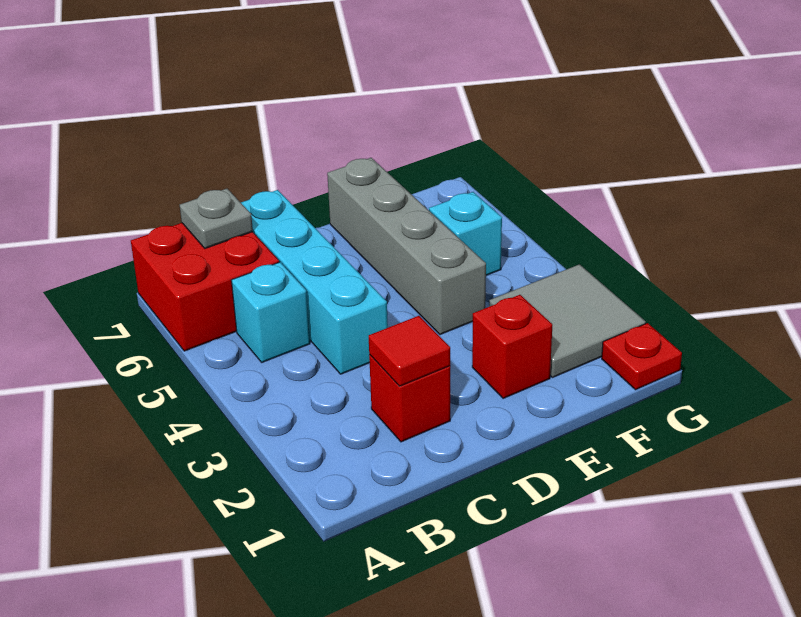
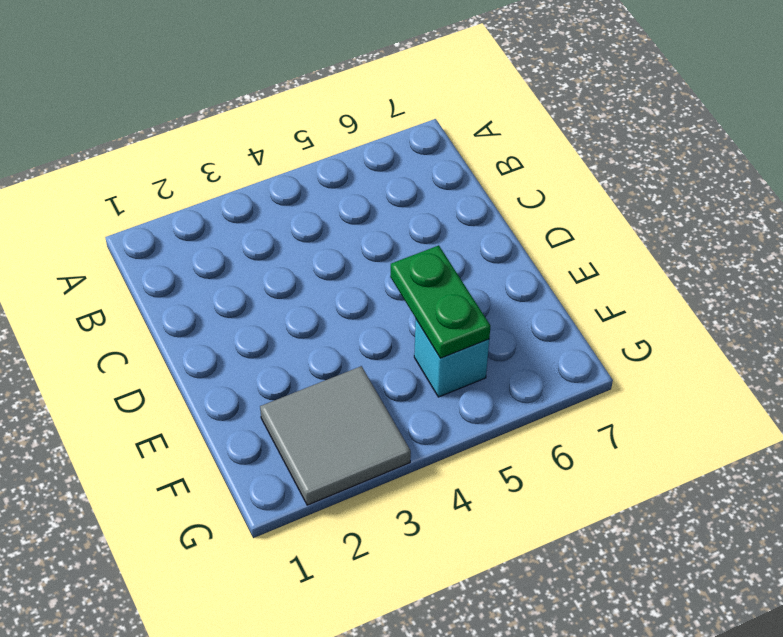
green plate E5:F5 level 2 -> none
none -> red brick A6:B7 level 1
none -> cyan brick B5 level 1

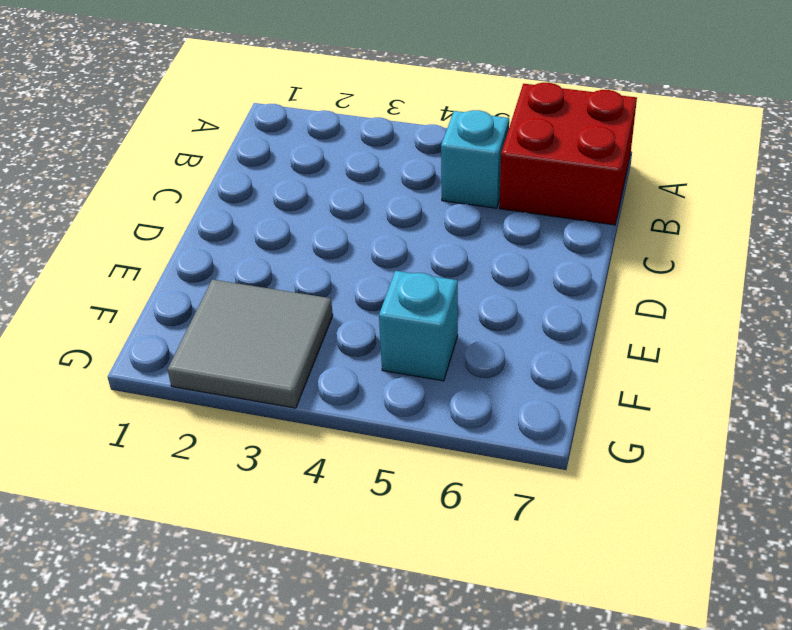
none -> red brick C2 level 1
none -> cyan brick C4:C7 level 1

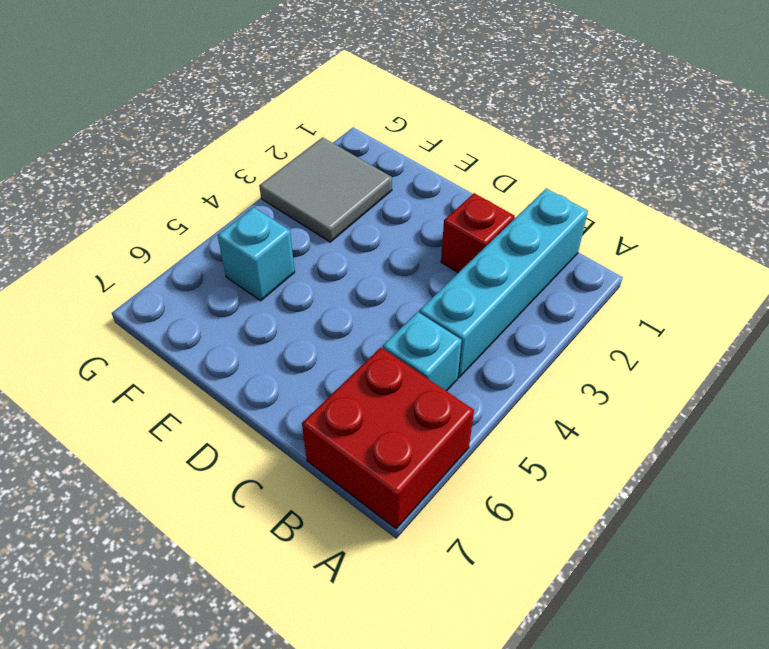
cyan brick B1:B4 level 1 -> cyan brick C4:C7 level 1
none -> red brick E2 level 1
none -> grey brick E4:E7 level 1

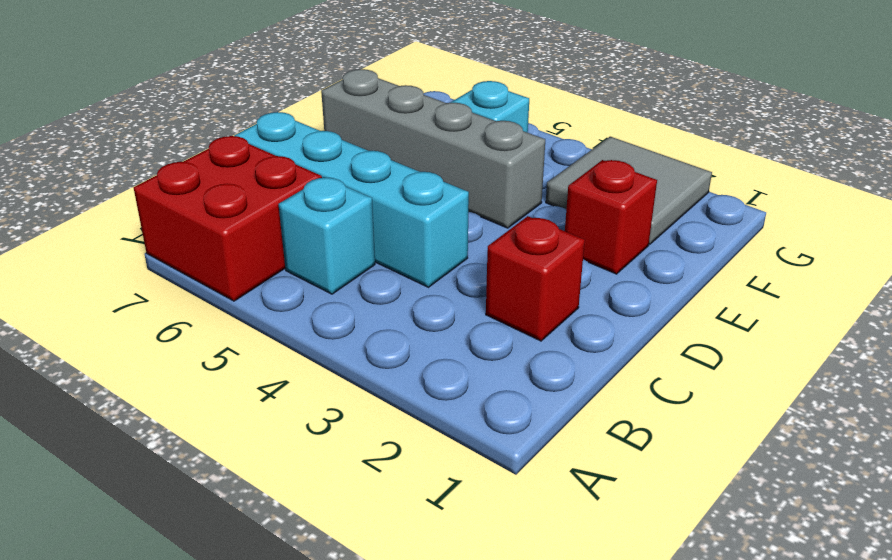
none -> red plate G1 level 1
none -> grey plate B7 level 2

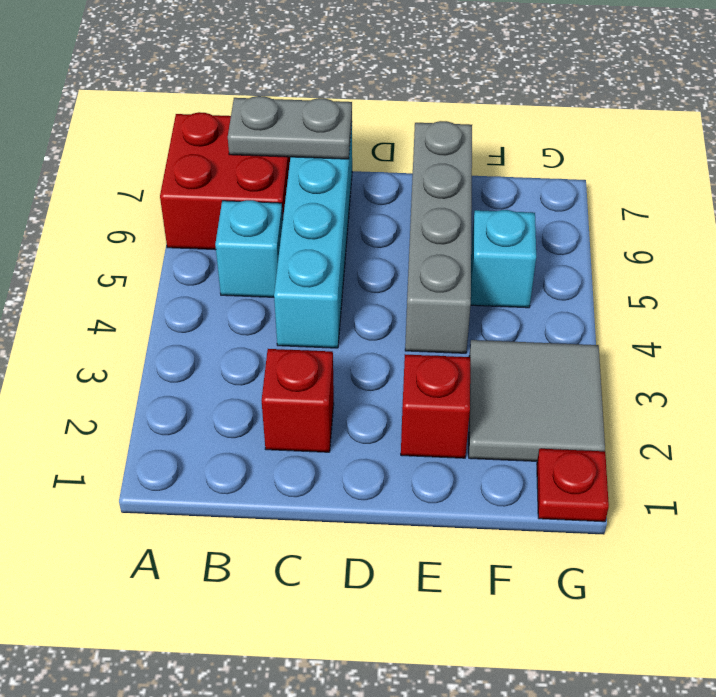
grey plate B7:C7 level 2 -> grey plate B7 level 2
none -> red tile C2 level 2

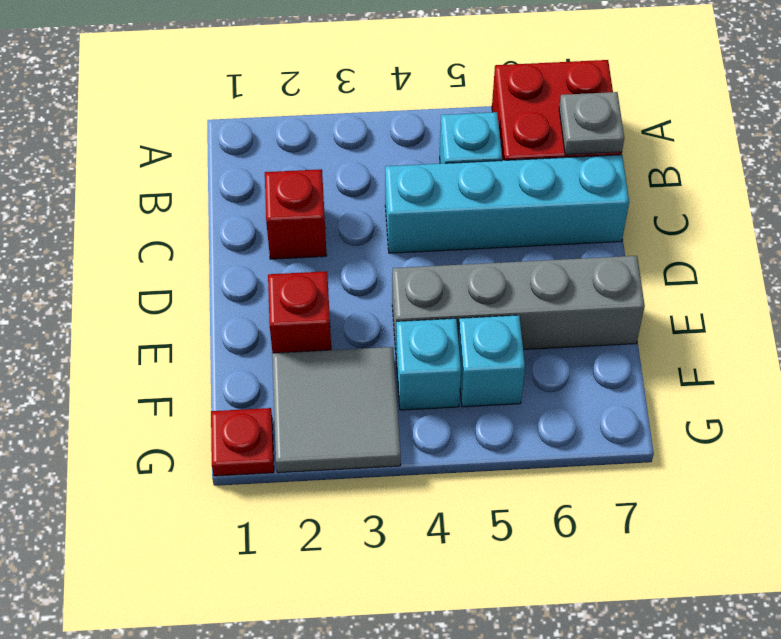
cyan brick F4 level 1 -> none
none -> red tile C2 level 2

